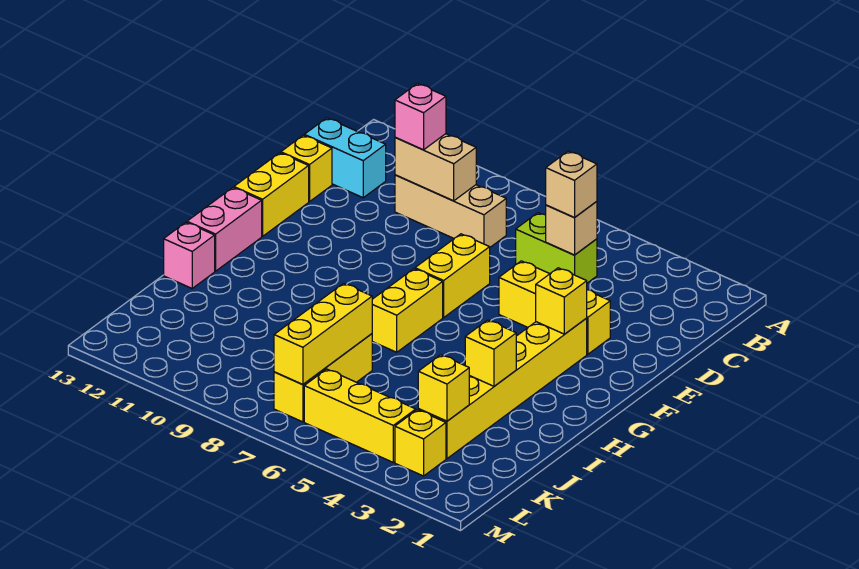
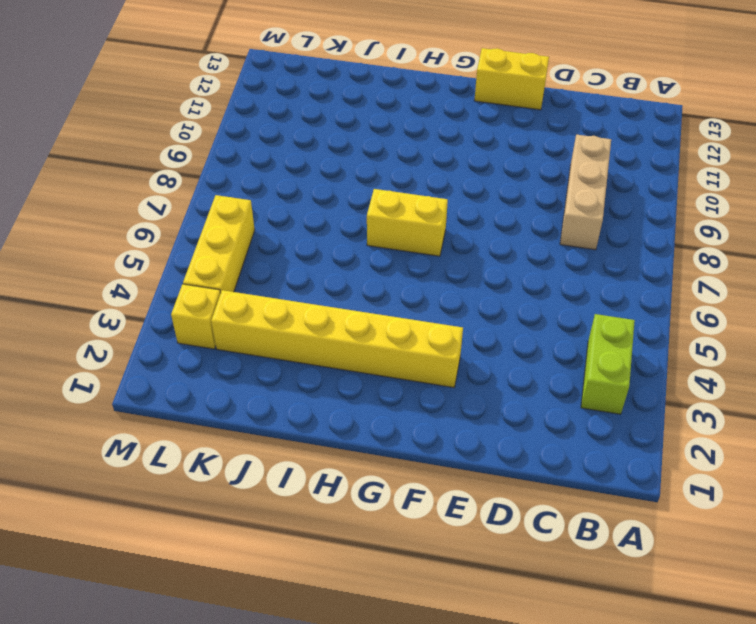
lime brick B3:B4 level 1 -> lime brick C5:C6 level 1
none -> cyan brick C12:C13 level 1
none -> yellow brick D13 level 1
none -> yellow brick E3:E5 level 1

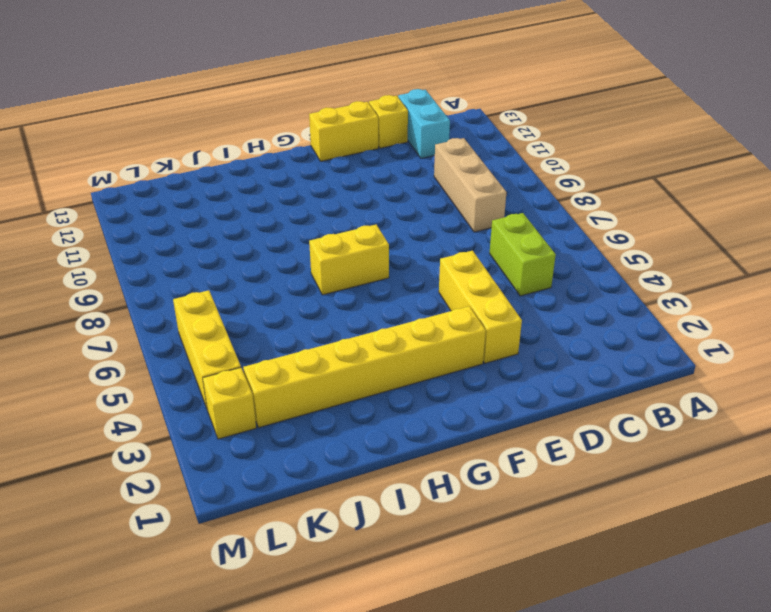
none -> yellow brick E7:F7 level 1
none -> pink brick G13:H13 level 1
none -> pink brick I13 level 1

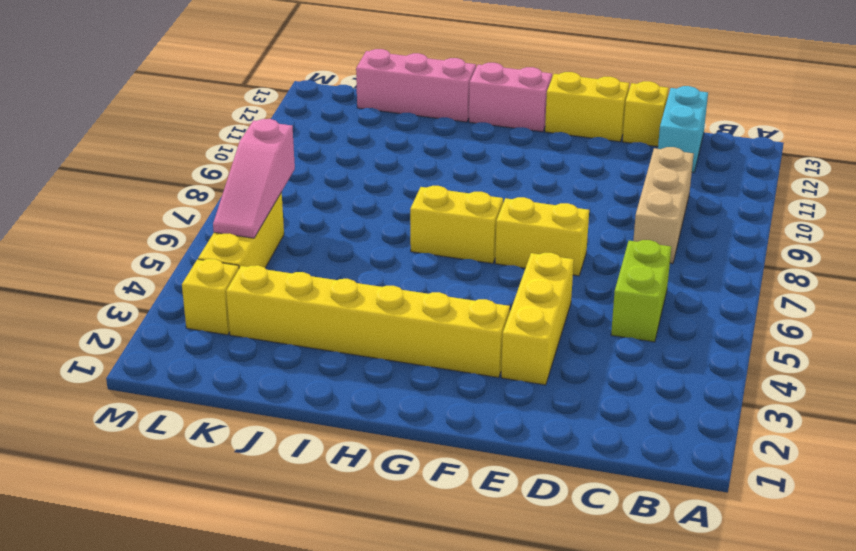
pink brick I13:K13 level 1 -> pink brick I13 level 1
pink slope L5:L7 level 2 top 7 -> yellow brick J7:L7 level 2
none -> yellow brick J7:L7 level 1
none -> tan brick C5 level 2
none -> tan brick C9:C10 level 2

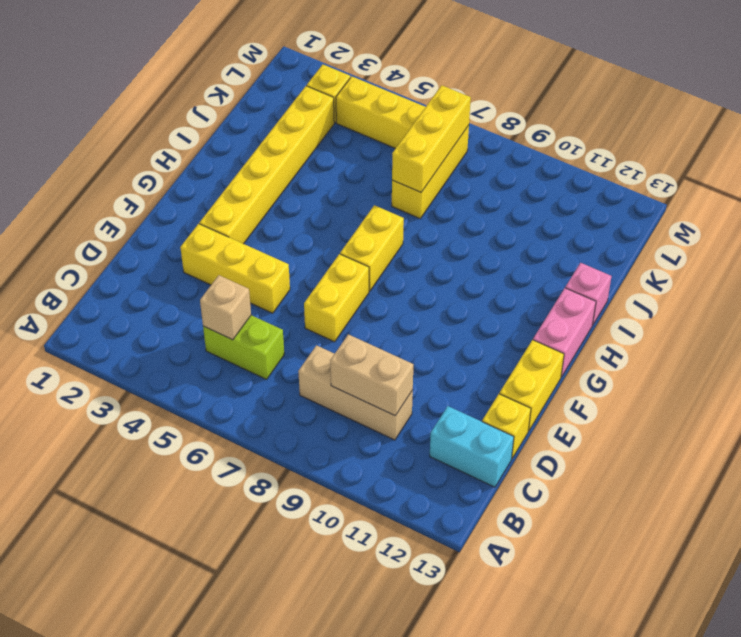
none -> yellow brick F3 level 2
none -> yellow brick I3 level 2
none -> yellow brick K3 level 2

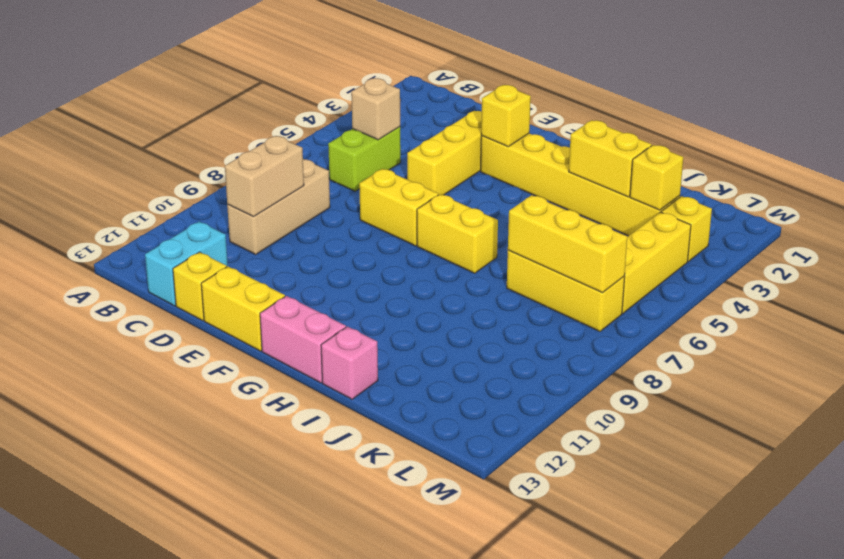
yellow brick I3:J3 level 2 -> yellow brick I3 level 2
none -> tan brick C5 level 3
none -> pink brick C10 level 3

